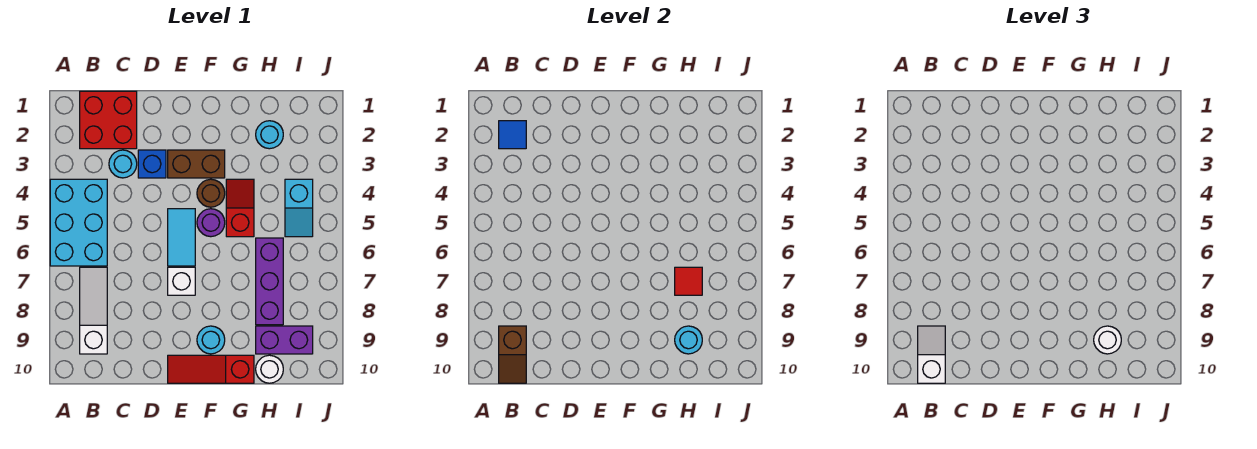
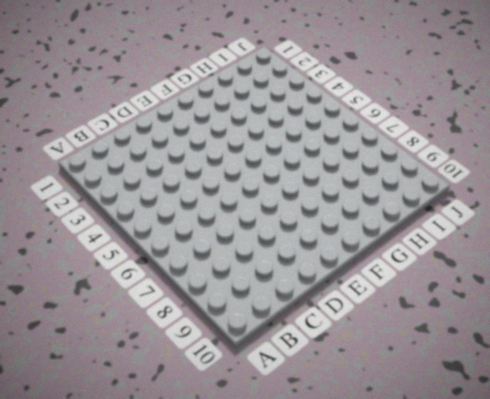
none -> cyan brick A4:B6 level 1
none -> red brick B1:C2 level 1
none -> white slope B7:B9 level 1 top 9

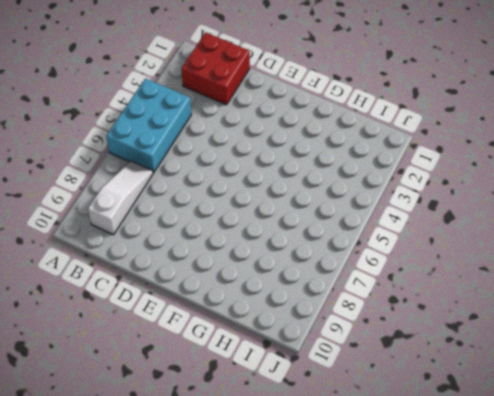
none -> cyan round brick C3 level 1
none -> blue brick D3 level 1
none -> brown brick E3:F3 level 1

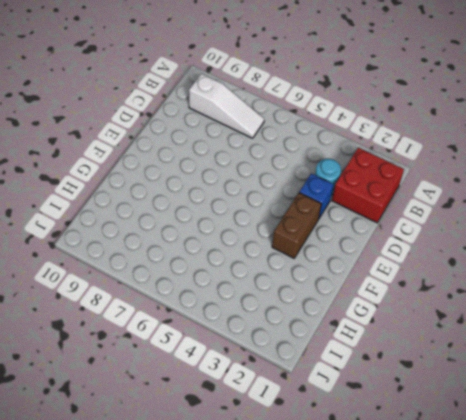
none -> cyan brick A4:B6 level 1
none -> cyan tile E5:E6 level 1
none -> white brick E7 level 1

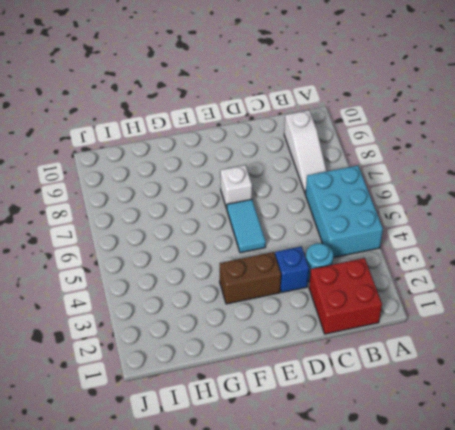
none -> red slope E10:G10 level 1 top G
none -> brown round brick F4 level 1
none -> purple round brick F5 level 1

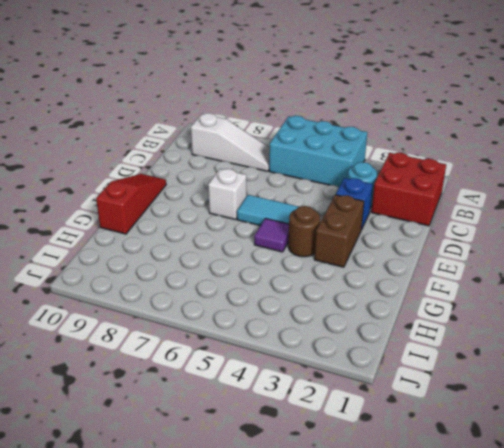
purple tile F5 level 1 -> purple round brick F5 level 1
none -> cyan round brick F9 level 1
none -> red slope G4:G5 level 1 top 5
none -> cyan round brick H2 level 1

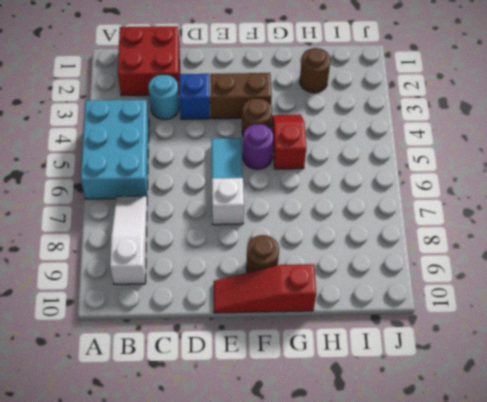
brown round brick F9 level 1 -> cyan round brick F9 level 1
brown round brick H2 level 1 -> cyan round brick H2 level 1
none -> purple brick H6:H8 level 1
none -> purple brick H9:I9 level 1
none -> white round brick H10 level 1

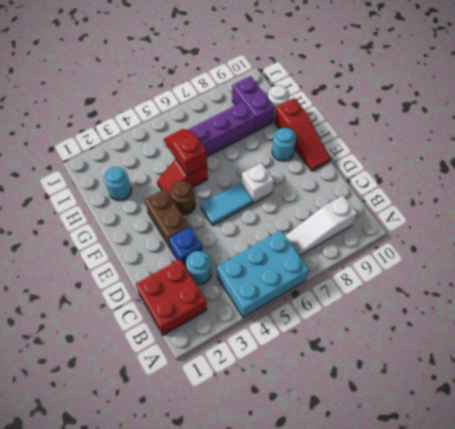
red slope G5:H5 level 2 top G -> none
none -> purple round brick F5 level 1
none -> cyan slope I4:I5 level 1 top 4
none -> blue tile B2 level 2

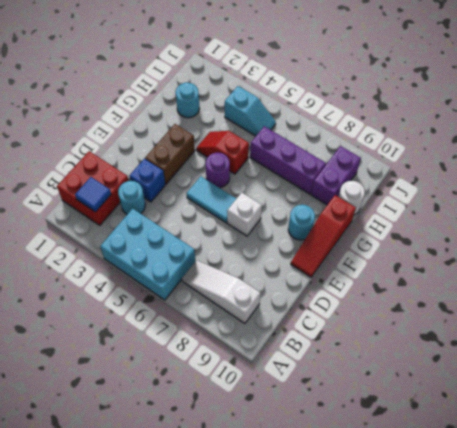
none -> brown round brick F4 level 1
none -> brown slope B9:B10 level 2 top 9
none -> red tile H7 level 2

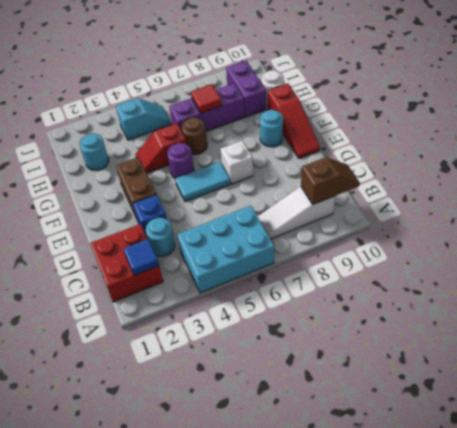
brown round brick G6 level 1 -> brown round brick F4 level 1
none -> cyan round brick H9 level 2
none -> white slope B9:B10 level 3 top 10
none -> white round brick H9 level 3

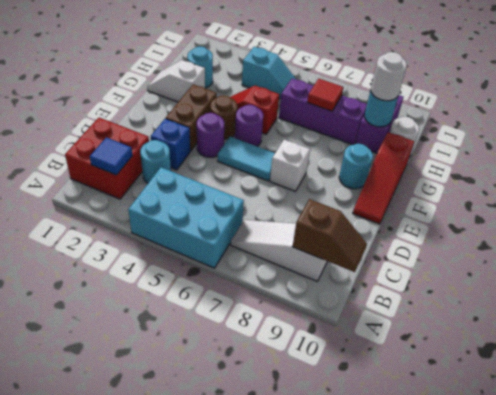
purple round brick E4 level 1 -> none
white slope G1:G2 level 1 top 2 -> white slope B9:B10 level 3 top 10

